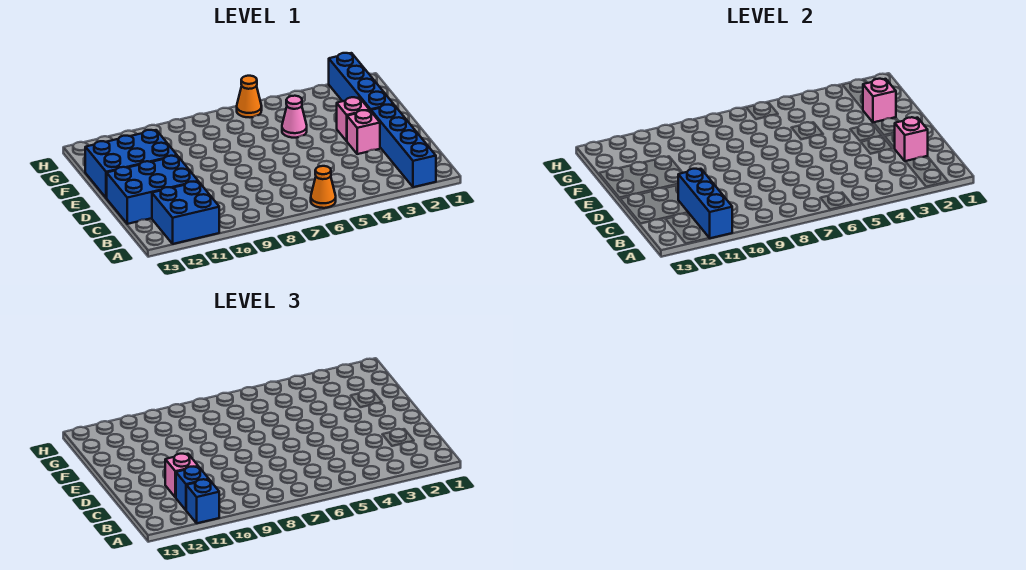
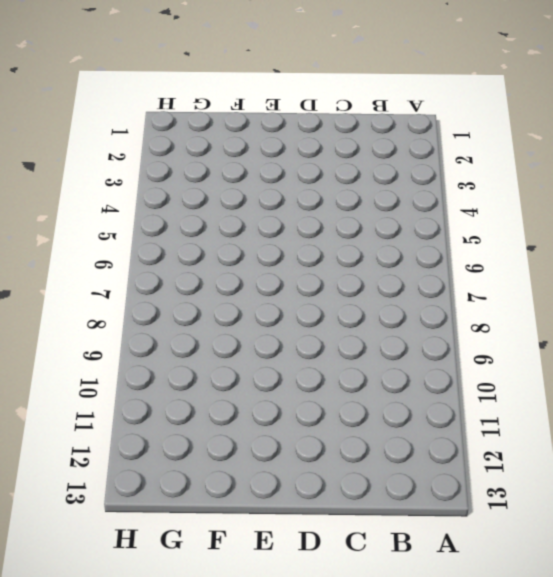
none -> blue brick A2:D2 level 1
none -> orange cone A6 level 1
none -> blue brick A11:B12 level 1

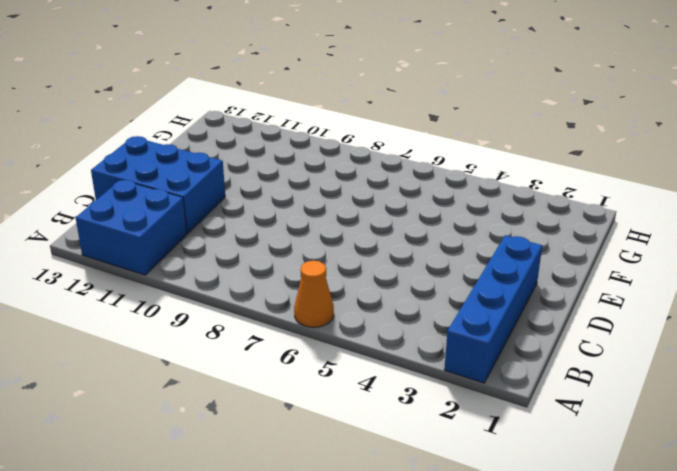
none -> pink brick D3 level 1
none -> blue brick E2:H2 level 1
none -> pink brick E3 level 1

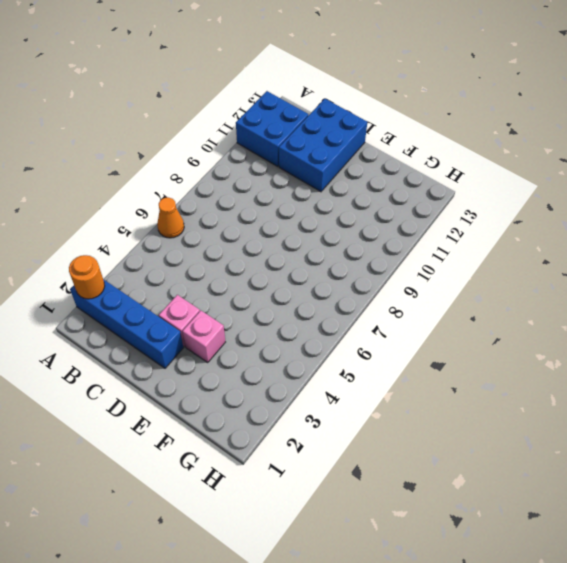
orange round brick A2 level 2 -> none
none -> blue brick E2:H2 level 1
none -> blue brick E11:F13 level 1
none -> pink cone F5 level 1

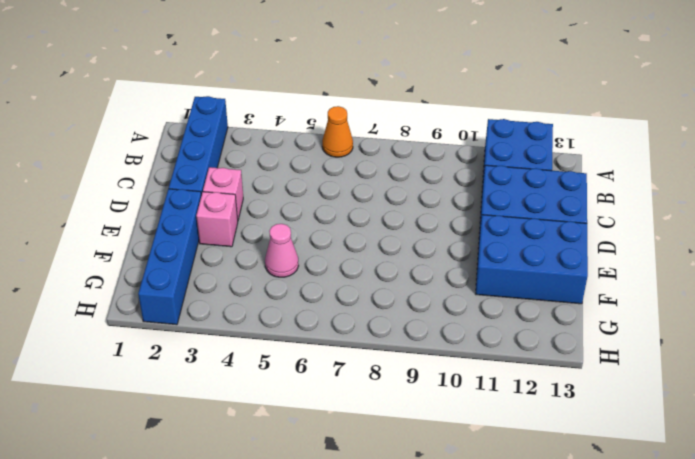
none -> orange cone H6 level 1
none -> blue brick A11:C11 level 2
none -> pink brick C2 level 2

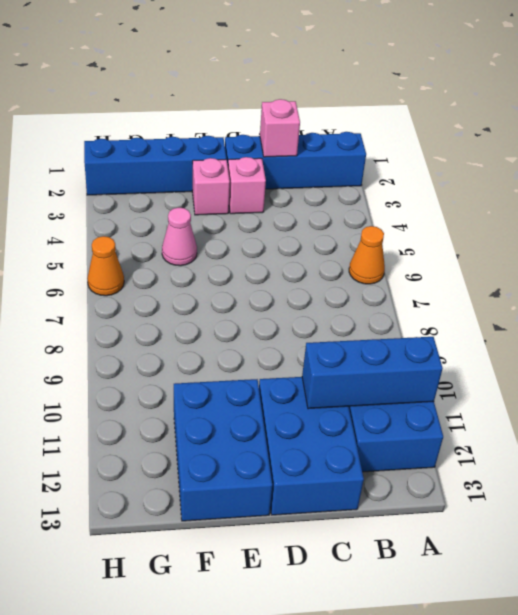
none -> pink brick F2 level 2
none -> blue brick A11 level 3
none -> blue brick B11 level 3

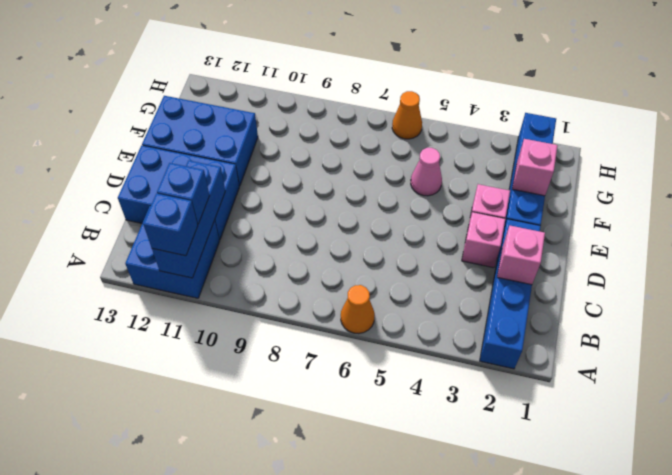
none -> pink brick C11 level 3

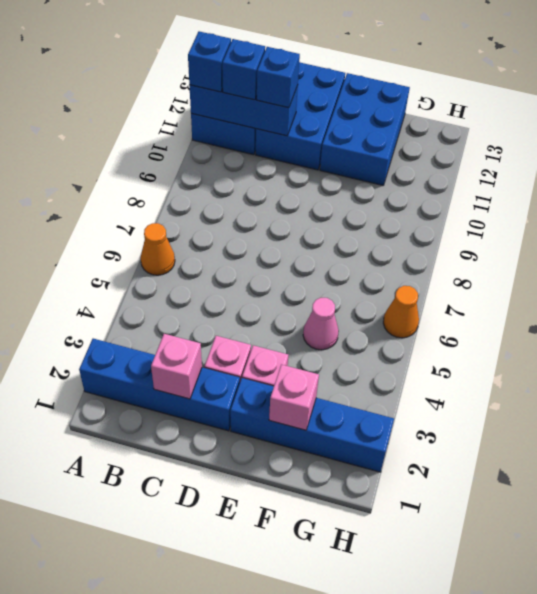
blue brick C11 level 3 -> pink brick C11 level 3

